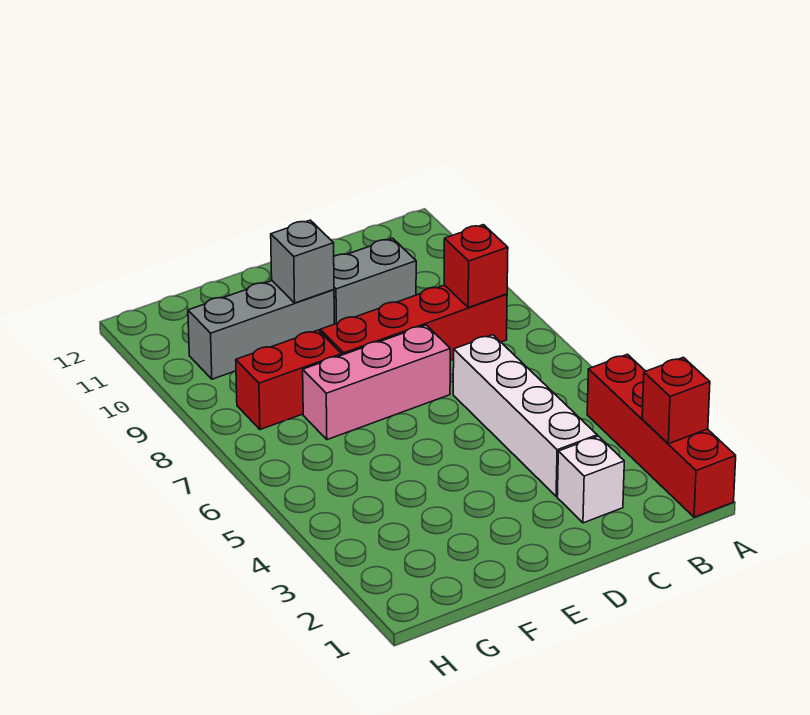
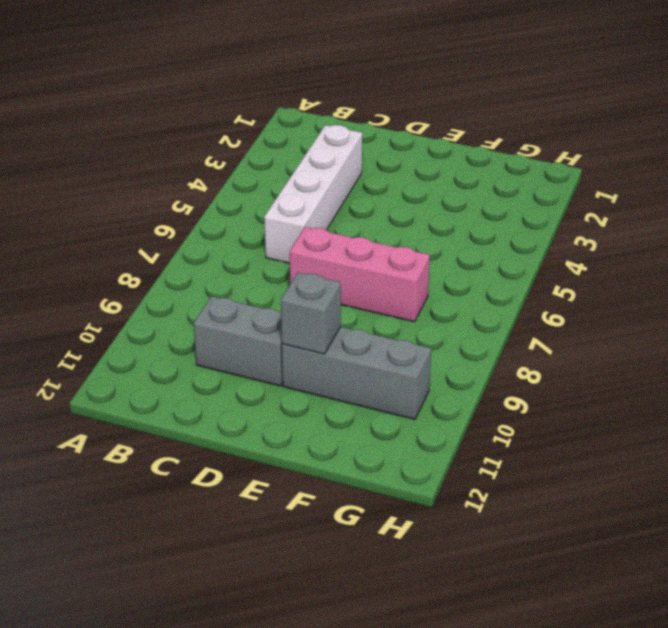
none -> red brick A1:A4 level 1
none -> red brick B8:E8 level 1

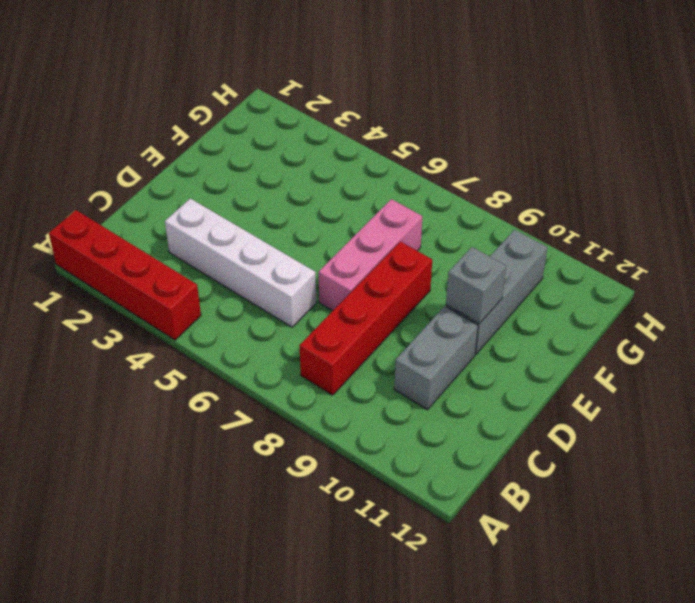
none -> white brick C2 level 1
none -> red brick F8:G8 level 1

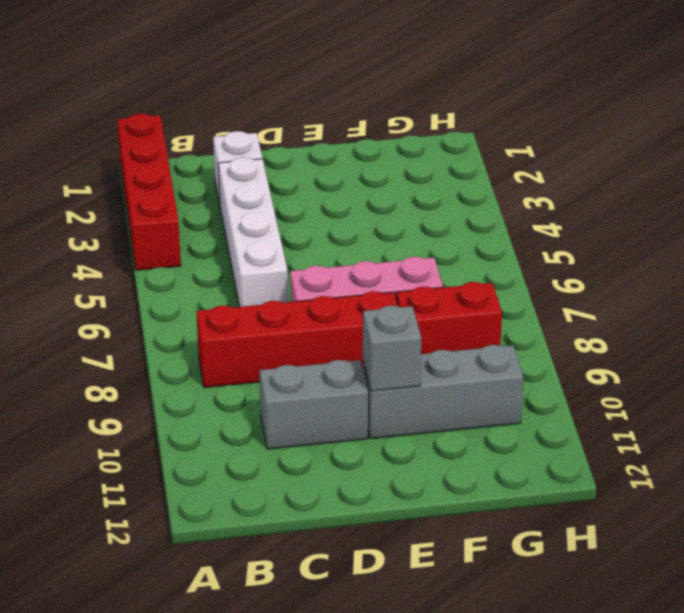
none -> red brick A2 level 2
none -> red brick B8 level 2

